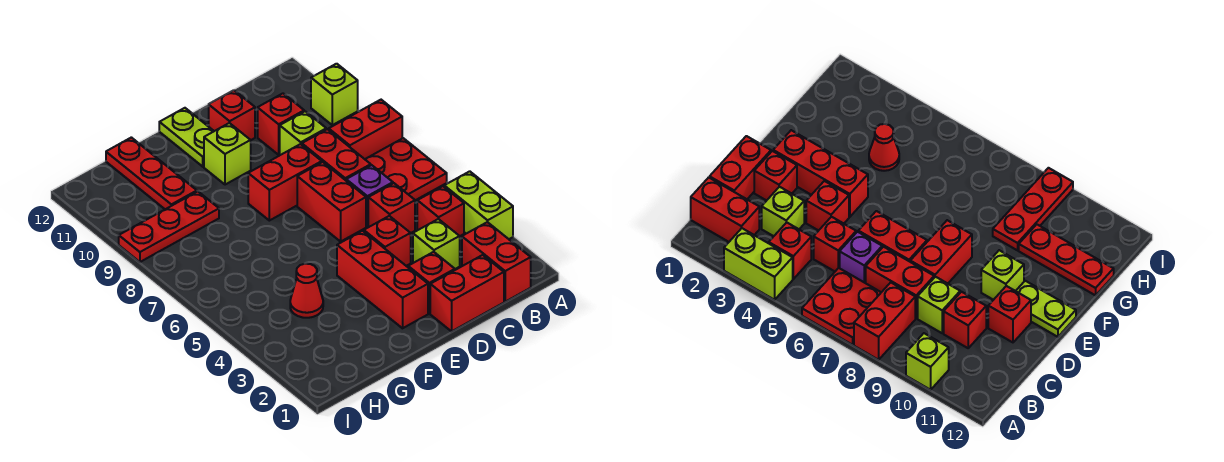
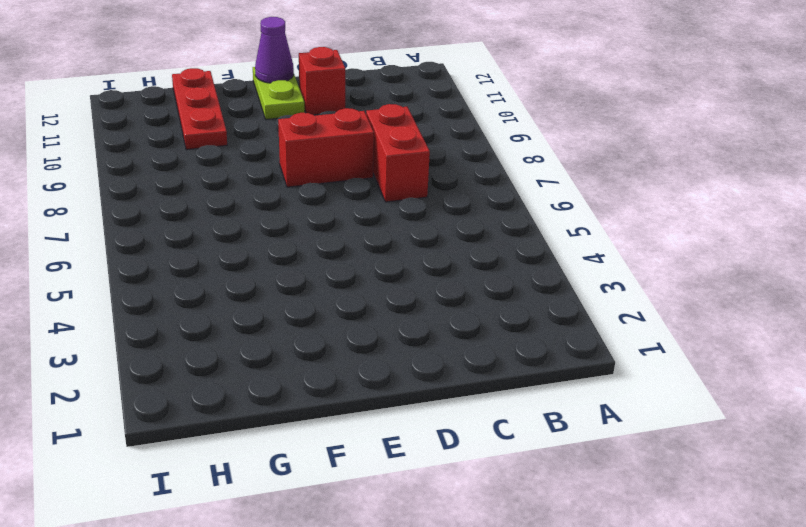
purple cone E12 level 2 -> none
none -> lime brick A3:A4 level 1
none -> red plate A6:B7 level 1
none -> red brick A8:B8 level 1

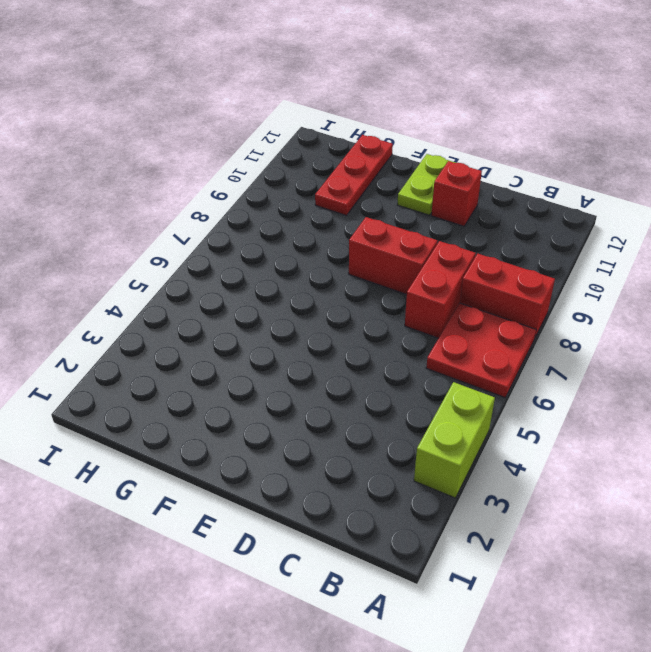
none -> lime brick A10 level 1
none -> red brick B1:B2 level 1
none -> red brick B4 level 1

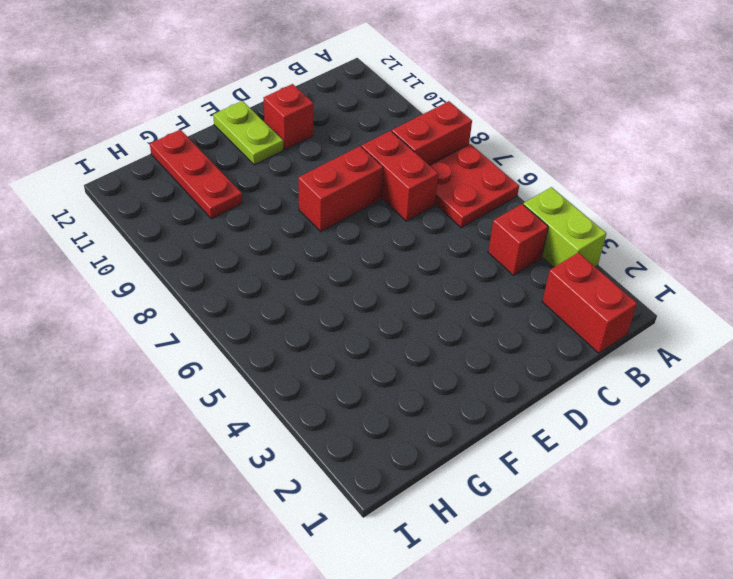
none -> lime brick A10 level 1
none -> red brick C1:D1 level 1
none -> lime brick C3 level 1

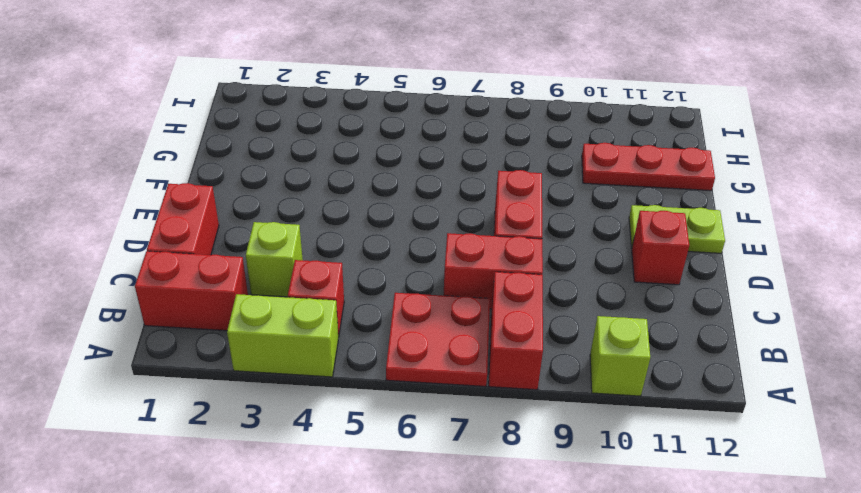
none -> red brick C5 level 1
none -> purple brick C6 level 1
none -> lime brick C9 level 1

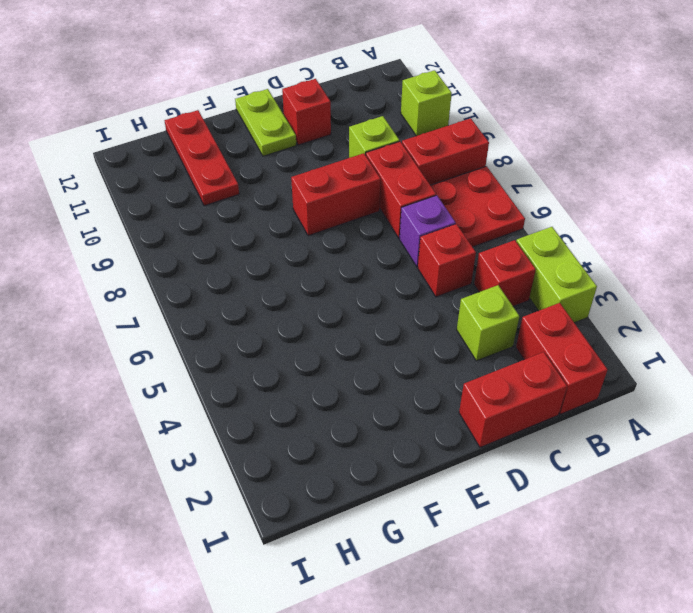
none -> red brick C10 level 1
none -> red brick D2 level 1
none -> red brick D4 level 1

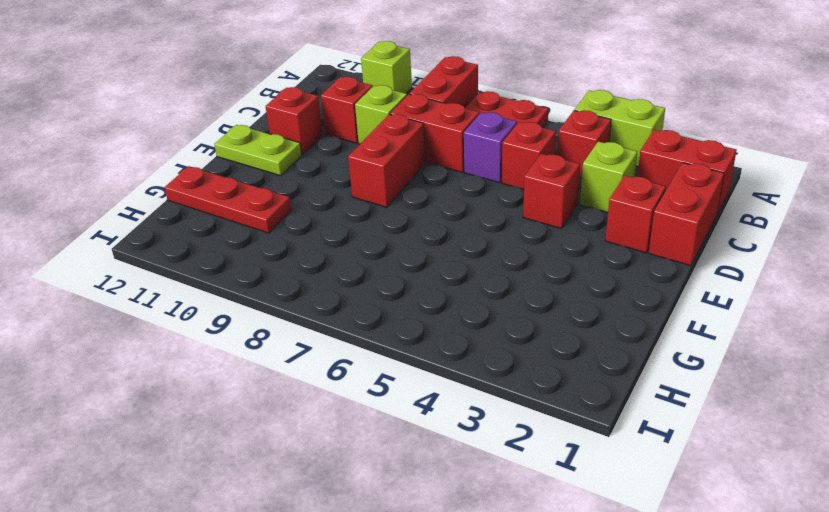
none -> red brick D6:D7 level 1
none -> red brick E2:E4 level 1
none -> lime brick E10 level 1

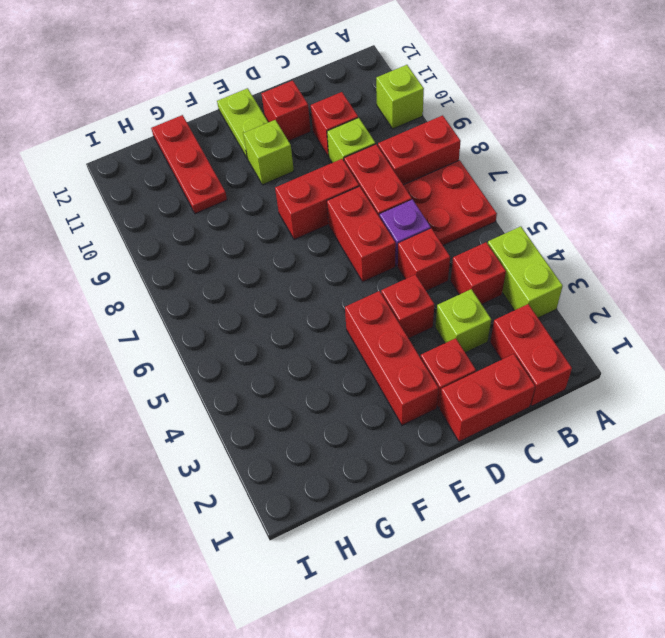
none -> red cone G4 level 1
none -> red plate G9:I9 level 1

